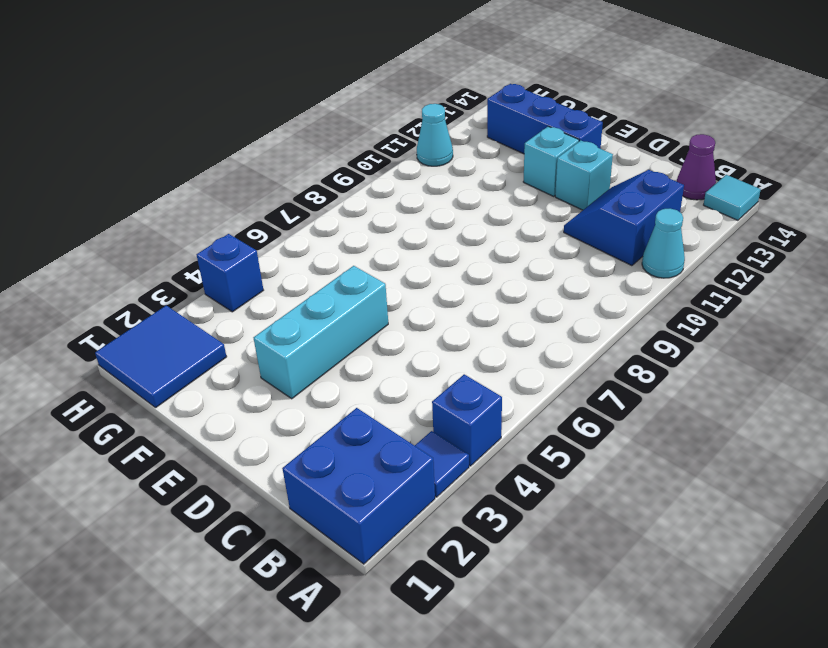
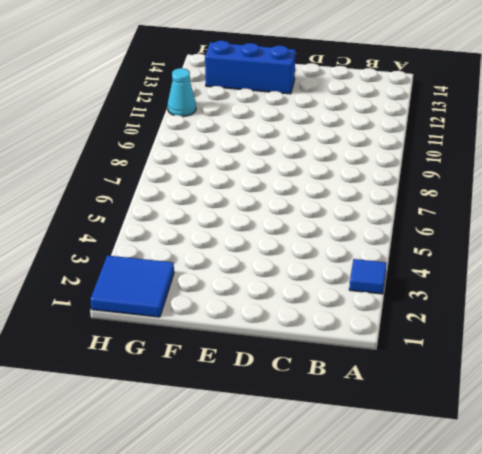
none -> blue brick A1:B2 level 1
none -> blue brick A4 level 1
none -> cyan cone A11 level 1

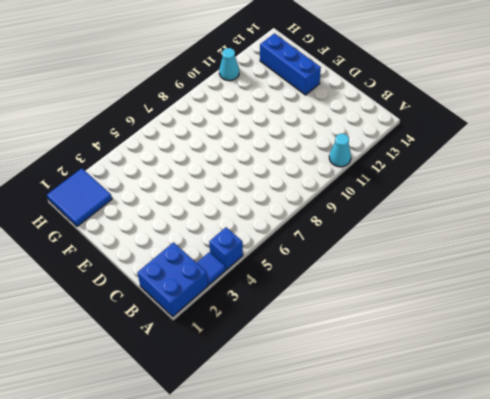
none -> cyan tile A14 level 1
none -> blue slope B11:C12 level 1 top B
none -> purple cone B14 level 1

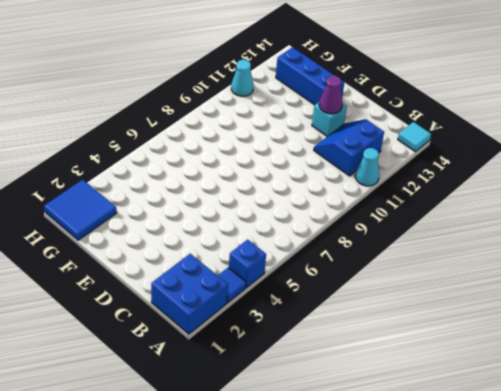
purple cone D12 level 2 -> purple cone B14 level 1
none -> cyan brick E3:E5 level 1
none -> cyan brick E12 level 1
none -> blue brick H4 level 1

